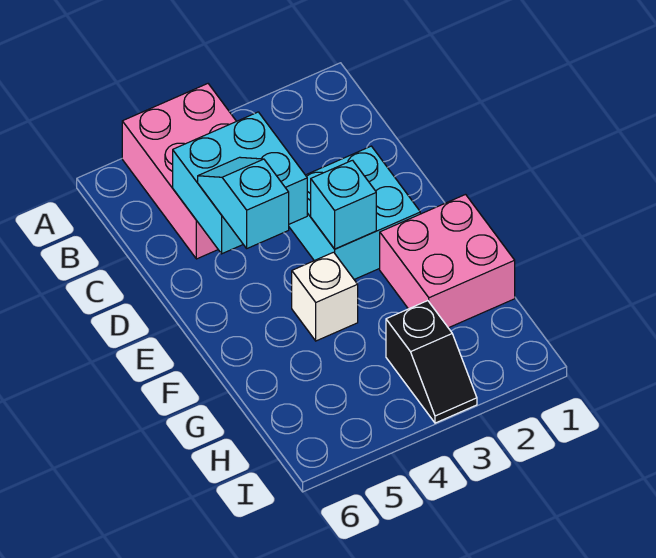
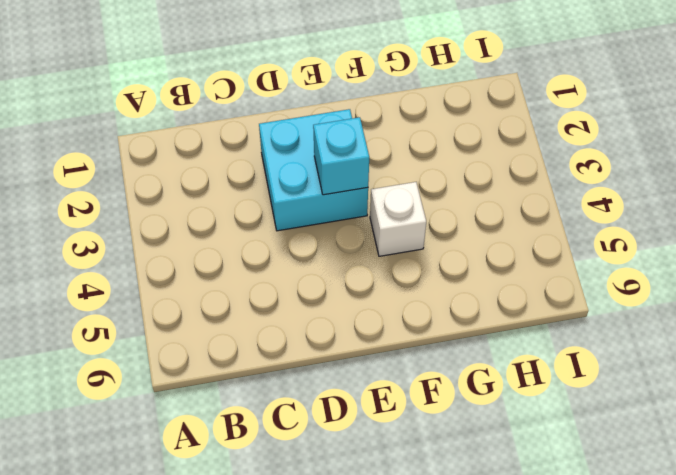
none -> pink brick A4:C5 level 1
none -> pink brick F1:G2 level 1

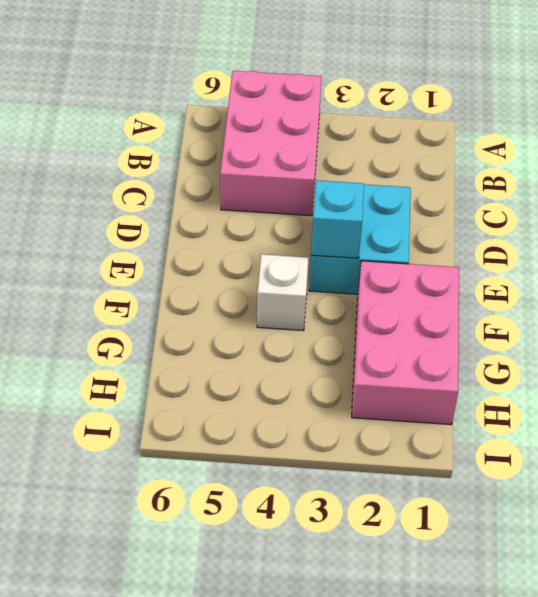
pink brick F1:H2 level 1 -> pink brick F1:G2 level 1
none -> black slope H3:I3 level 1 top H
none -> cyan brick C4:D5 level 2

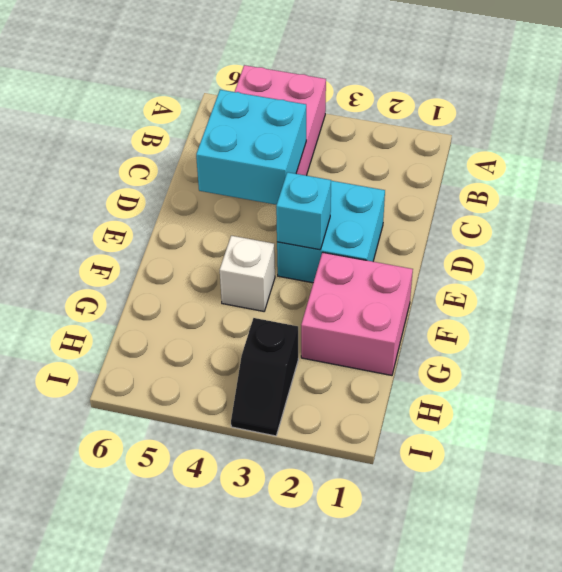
none -> cyan slope D5:E5 level 3 top E

